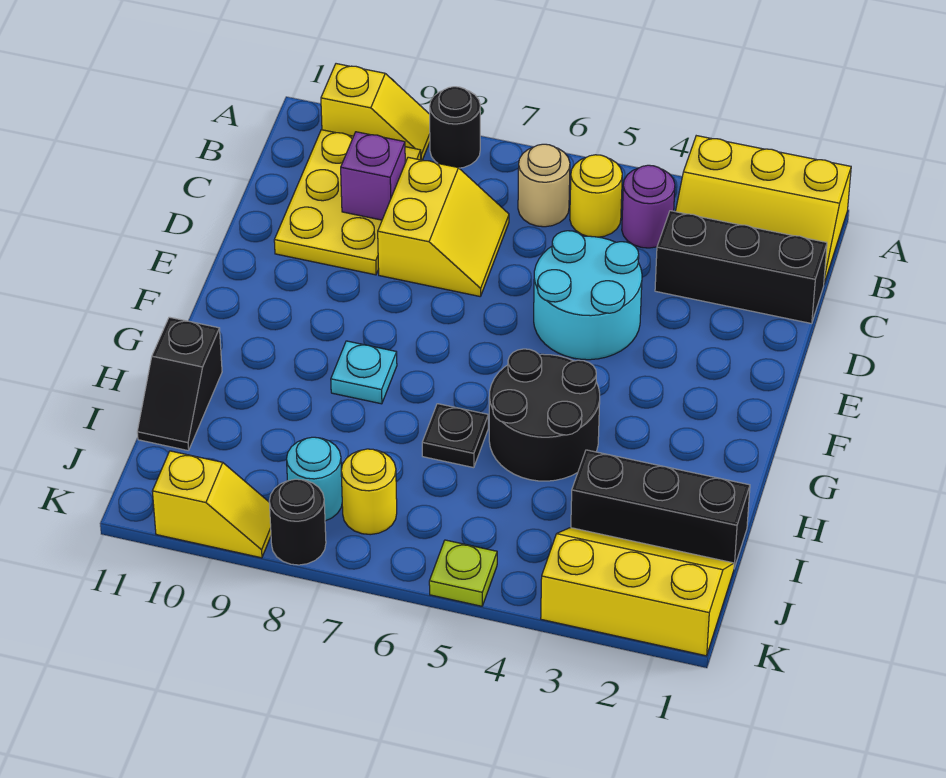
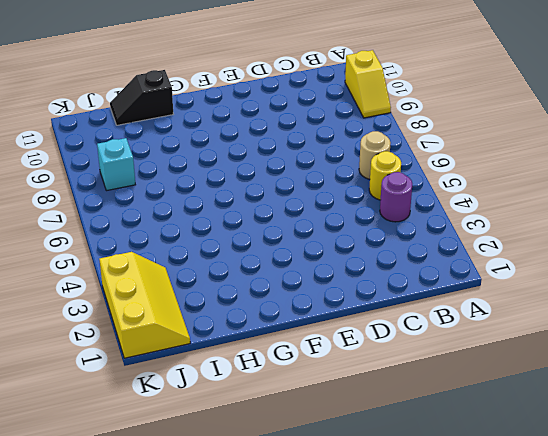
cyan brick J8 level 1 -> cyan round brick J8 level 1
none -> yellow slope A1:B3 level 1 top A
none -> black round brick A8 level 1
none -> yellow plate B9:D10 level 1

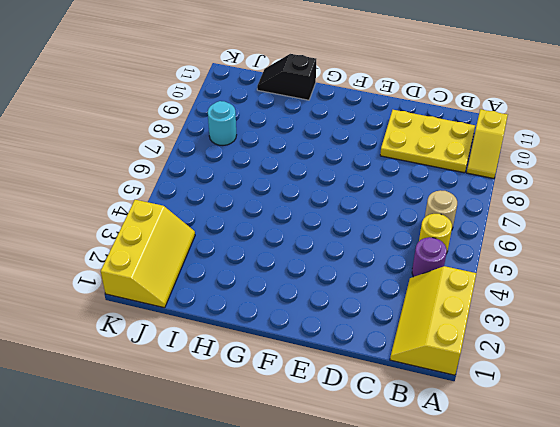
none -> black round brick A8 level 1
none -> black brick C1:C3 level 1
none -> yellow slope C7:D8 level 1 top 8

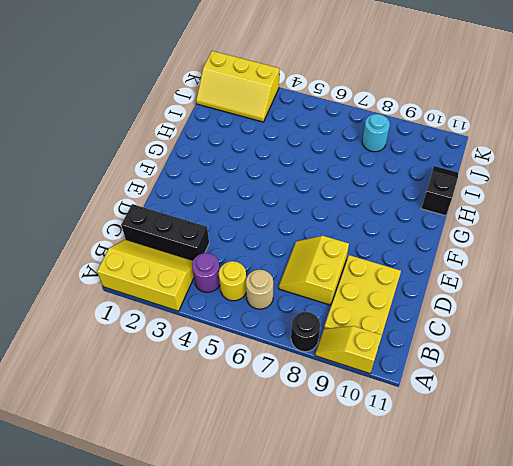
none -> cyan round brick D4:E5 level 1
none -> black round brick G4:H5 level 1
none -> cyan plate G8 level 1

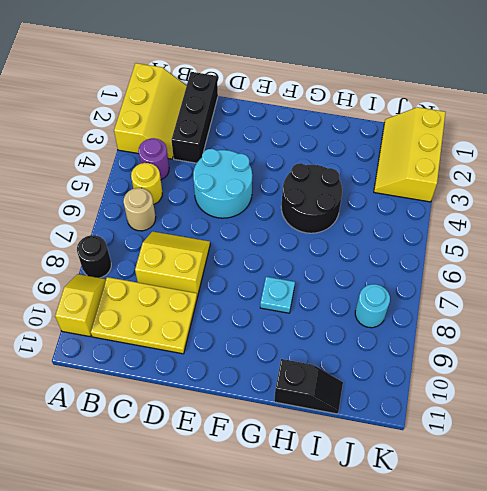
none -> black plate H6 level 1
none -> black brick I1:I3 level 1
none -> yellow round brick J7 level 1

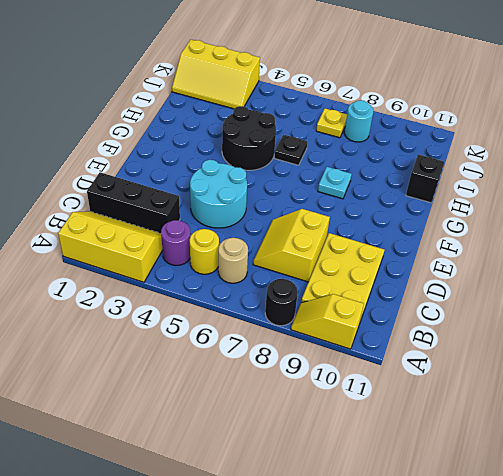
yellow plate J7 level 1 -> yellow round brick J7 level 1
none -> black brick I1:I3 level 1
none -> lime plate K5 level 1
none -> black round brick K8 level 1

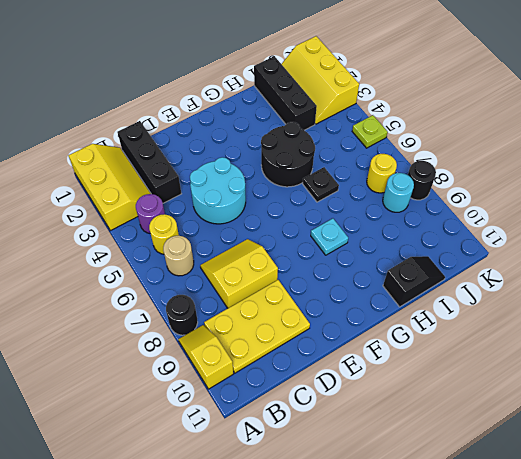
none -> yellow slope K9:K10 level 1 top 10
none -> purple brick C9 level 2

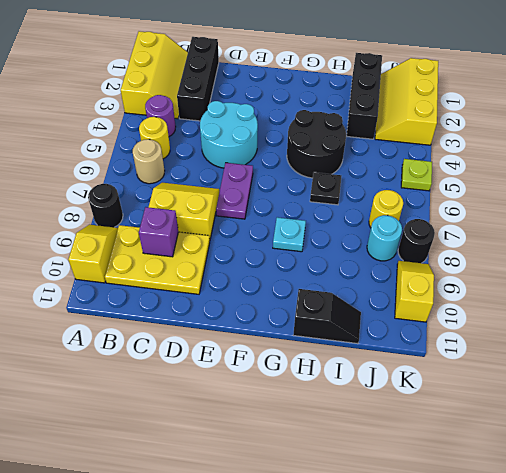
purple plate E6:E7 level 1 -> none

